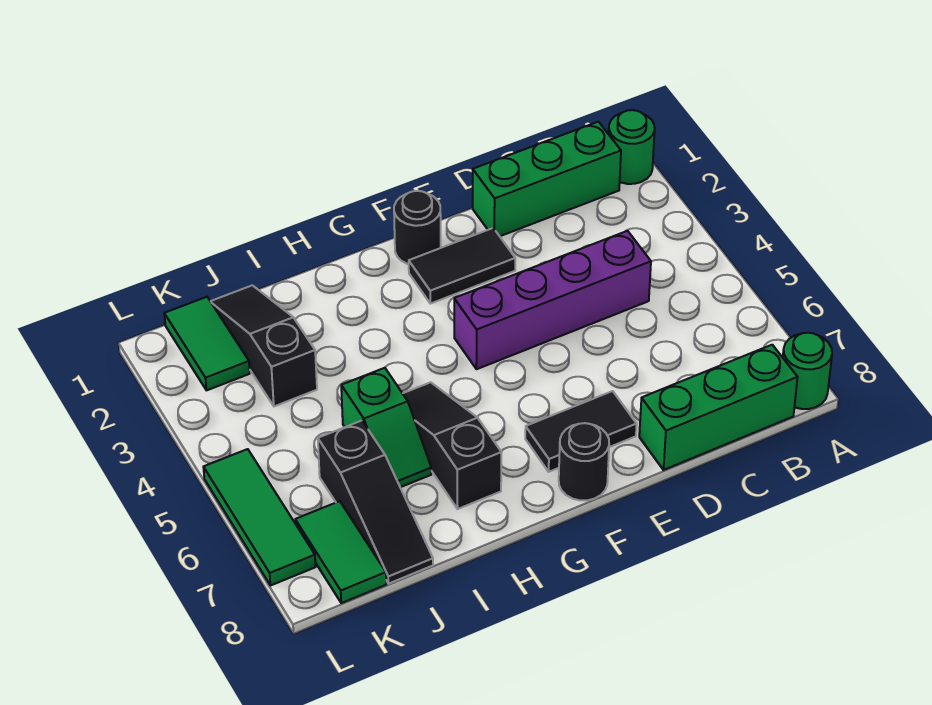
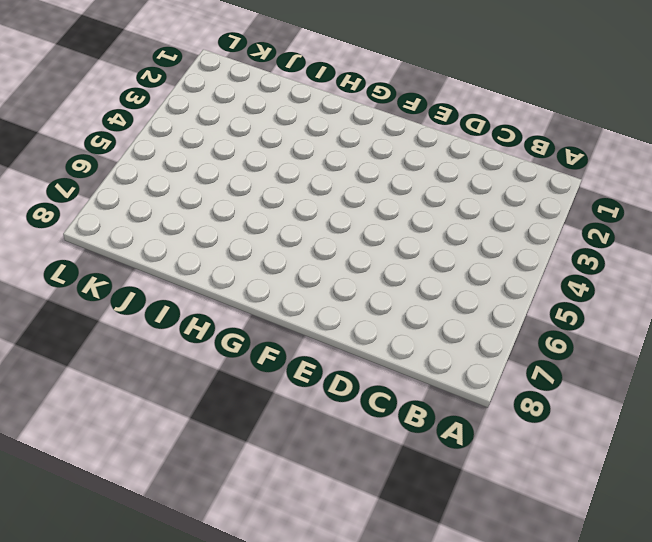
none -> green round brick A1 level 1
none -> green round brick A8 level 1
none -> green brick B1:D1 level 1

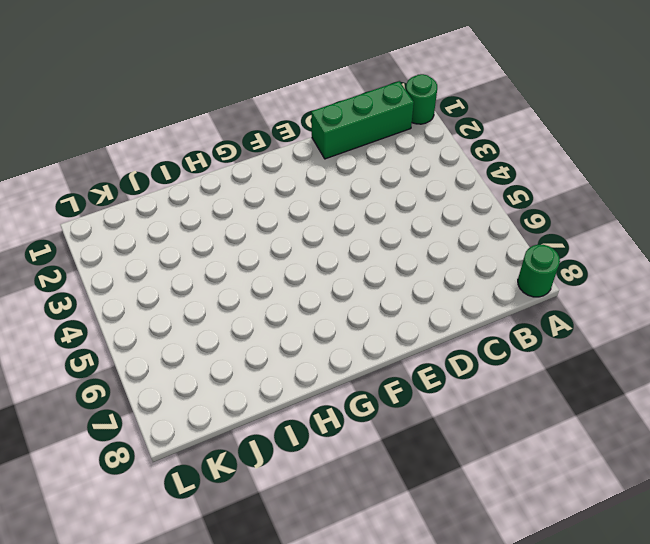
none -> green brick B8:D8 level 1
none -> purple brick C4:F4 level 1
none -> black tile E2:F2 level 1

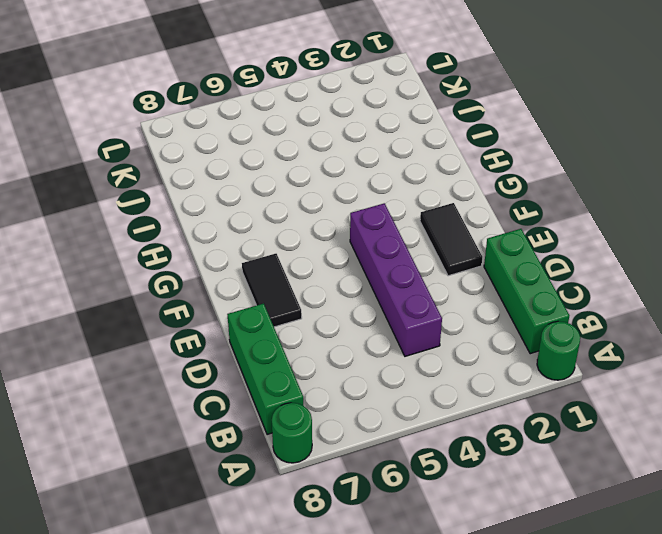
none -> black round brick F1 level 1
none -> black round brick F8 level 1
none -> black slope H5:H7 level 1 top 7

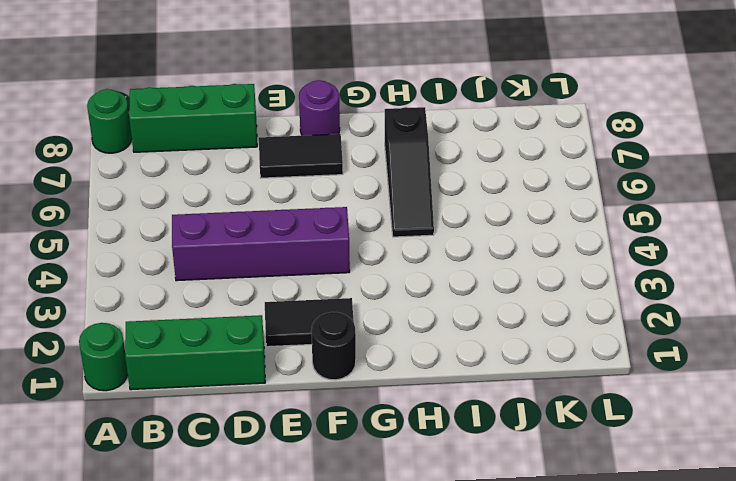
purple round brick F8 level 1 -> black round brick F8 level 1
none -> green slope I5:I6 level 1 top 5
none -> black slope J1:J3 level 1 top 3
none -> black slope J6:J8 level 1 top 6

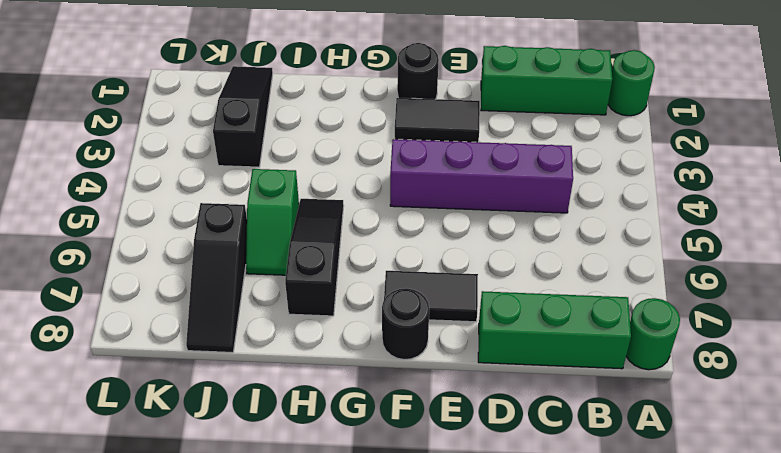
none -> green tile K1:K2 level 1
none -> green tile K7:K8 level 1
none -> green tile L5:L7 level 1

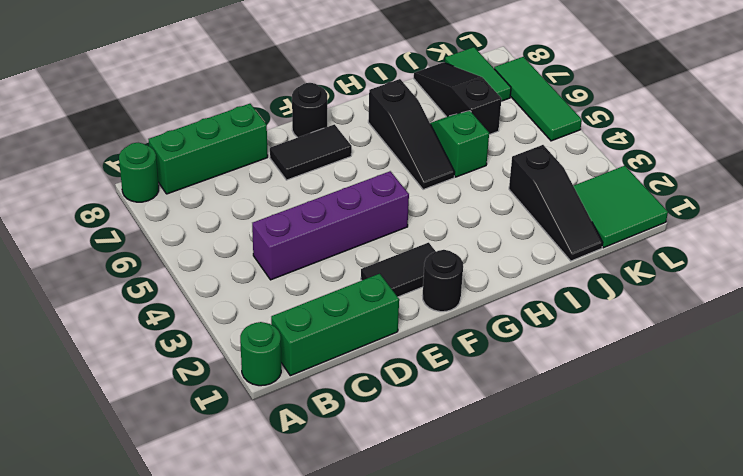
green tile K1:L2 level 1 -> green tile K1:K2 level 1

